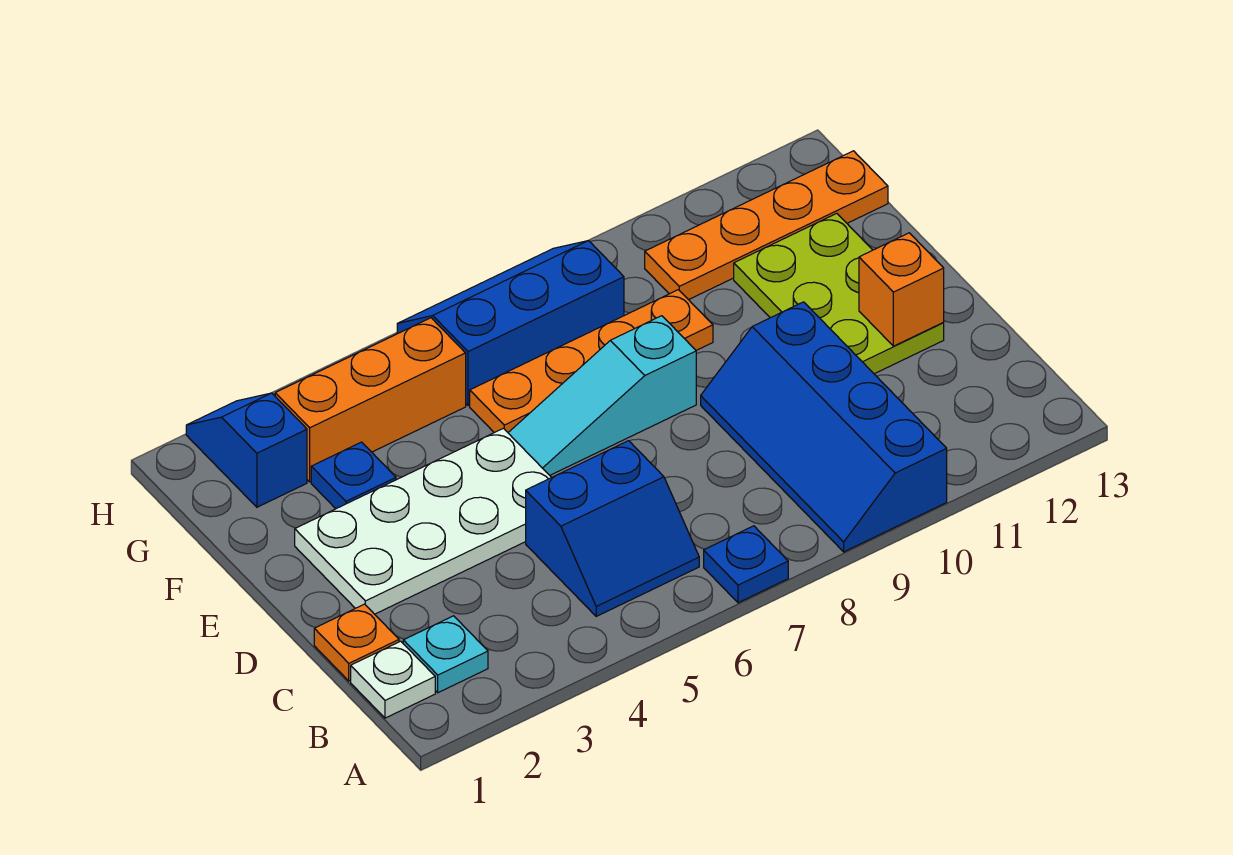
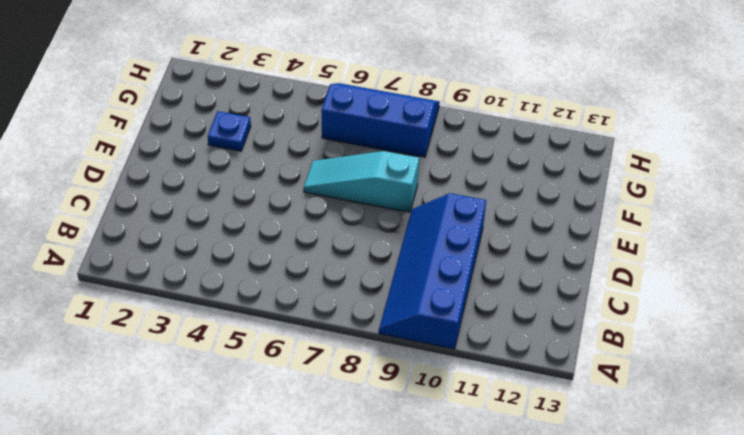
none -> blue plate A7 level 1
none -> white plate B1 level 1
none -> cyan plate B2 level 1

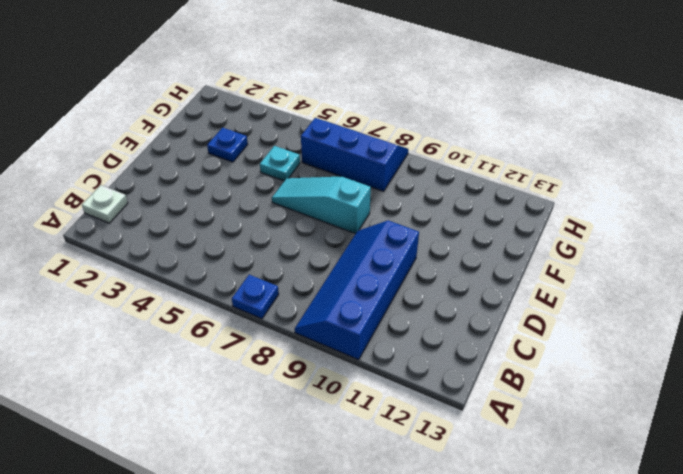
cyan plate F5 level 1 -> cyan plate B2 level 1
none -> blue slope B5:C6 level 1 top C
none -> orange plate C1 level 1
none -> white plate D2:E5 level 1

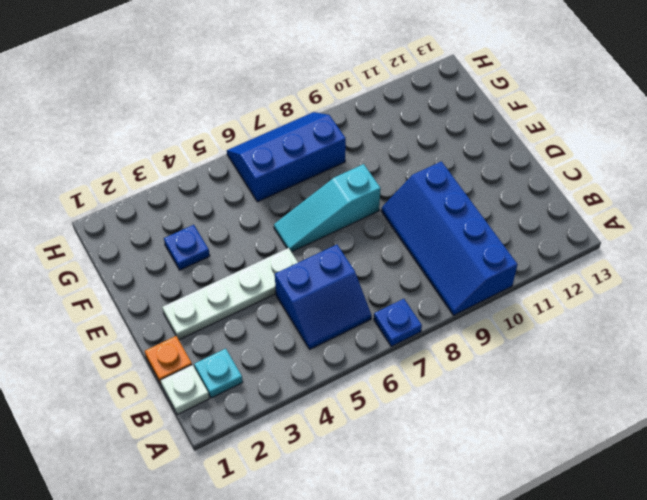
white plate D2:D5 level 1 -> white plate D2:E5 level 1
none -> lime plate D11:F12 level 1
none -> orange plate F6:F9 level 1
none -> blue slope G2:H2 level 1 top G

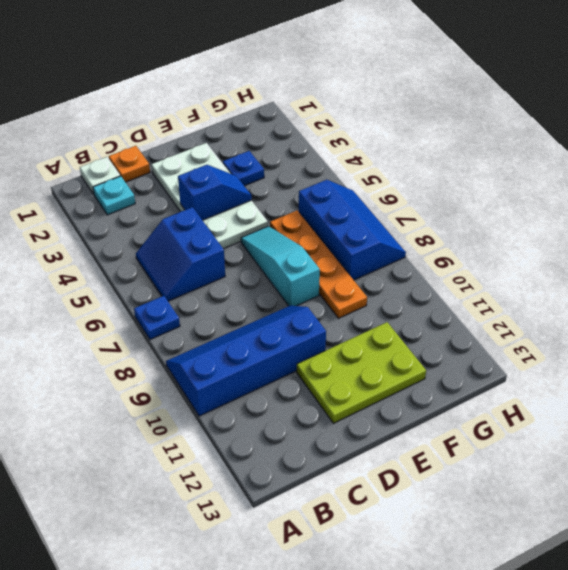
blue slope D4:E4 level 2 top D -> blue slope G2:H2 level 1 top G
none -> orange brick G3:G5 level 1
none -> orange plate G10:G13 level 1
none -> orange brick D12 level 2

